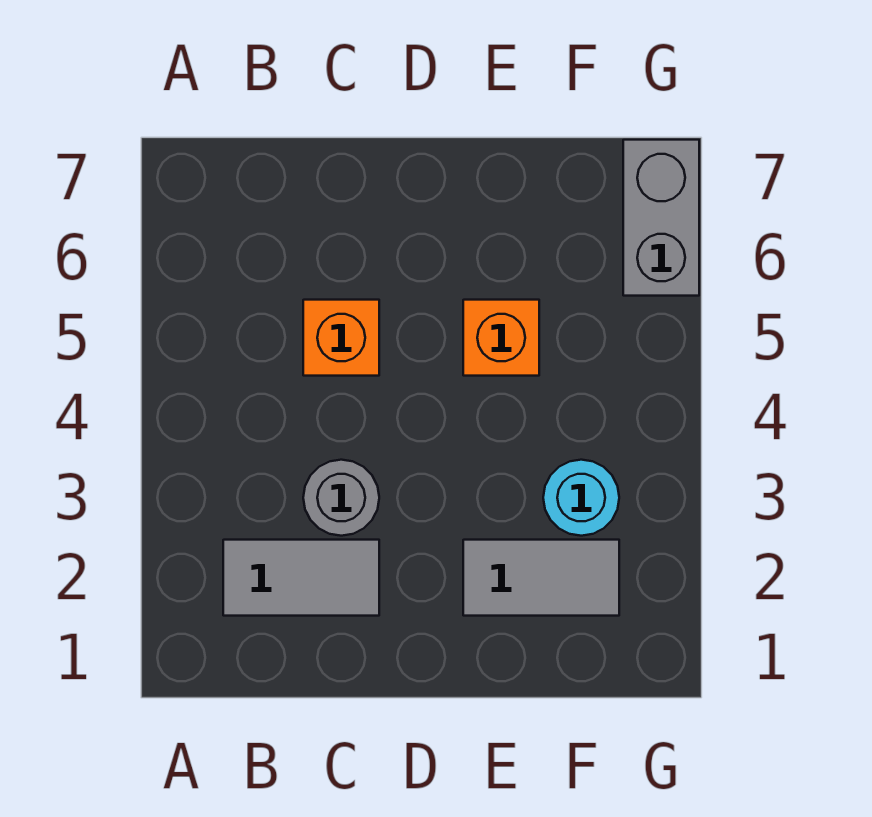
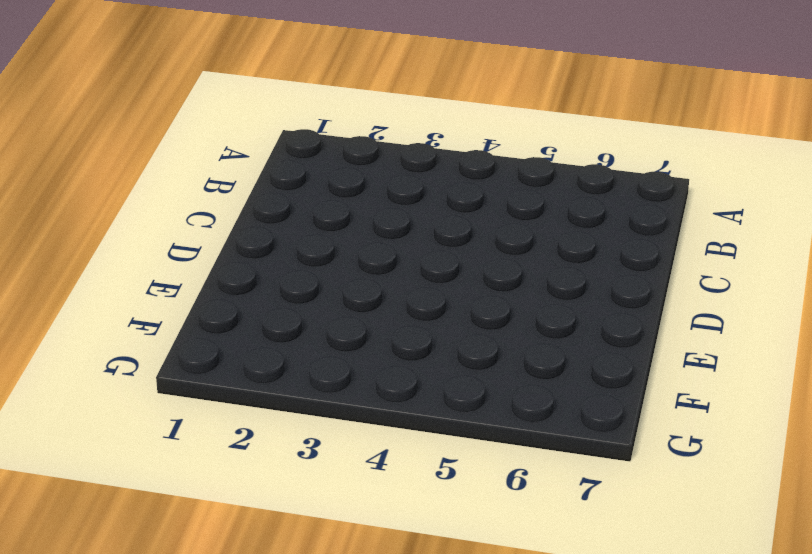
none -> grey tile B2:C2 level 1
none -> grey round brick C3 level 1

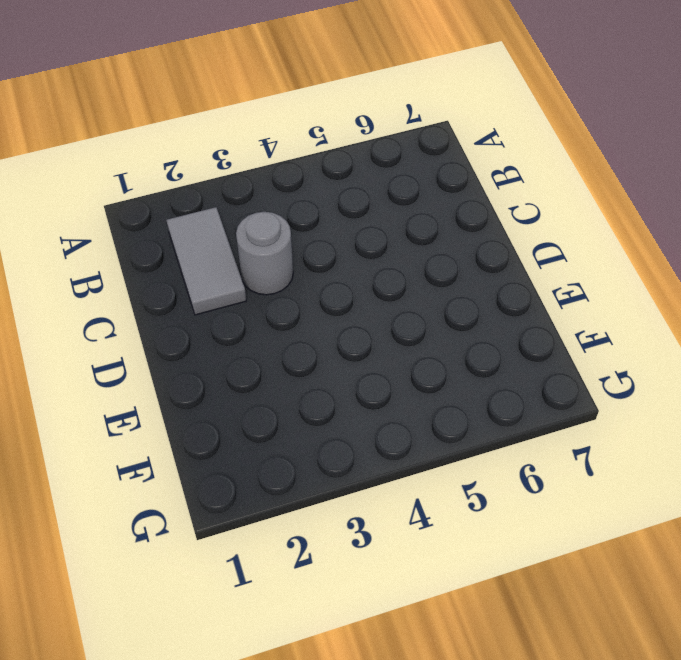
none -> orange brick C5 level 1
none -> grey tile E2:F2 level 1

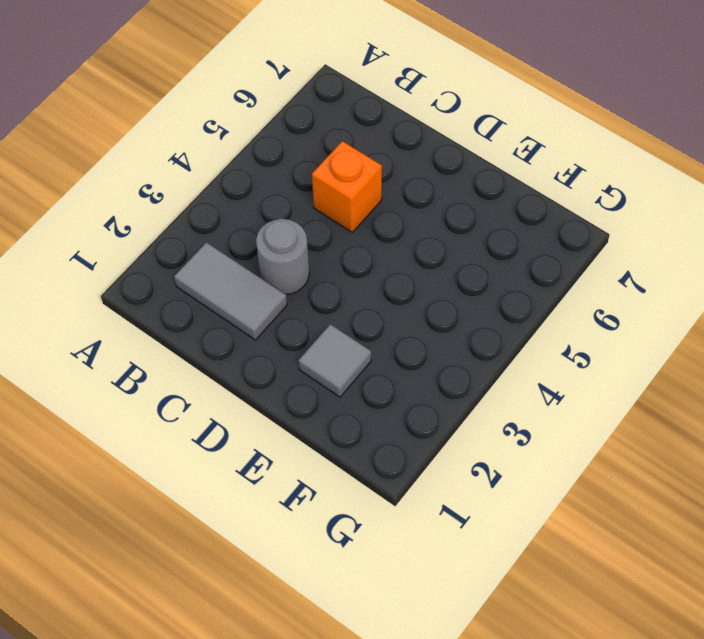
grey tile E2 level 1 -> grey tile E2:F2 level 1
none -> orange brick E5 level 1
none -> cyan round brick F3 level 1

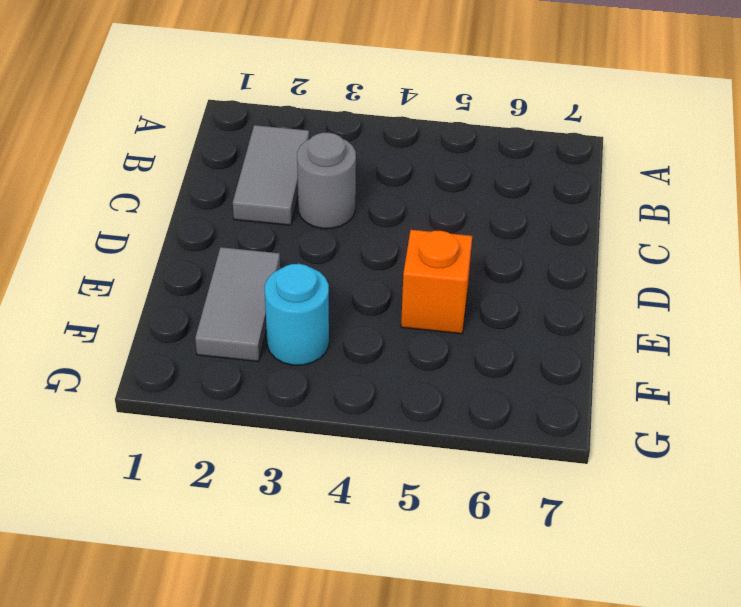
none -> orange brick C5 level 1
none -> grey brick G6:G7 level 1

